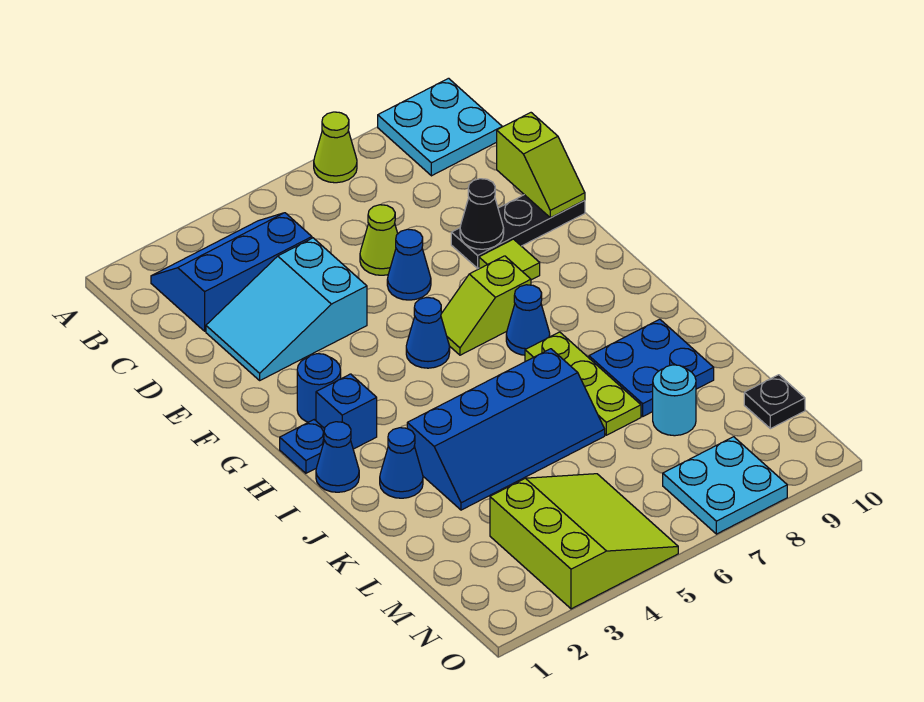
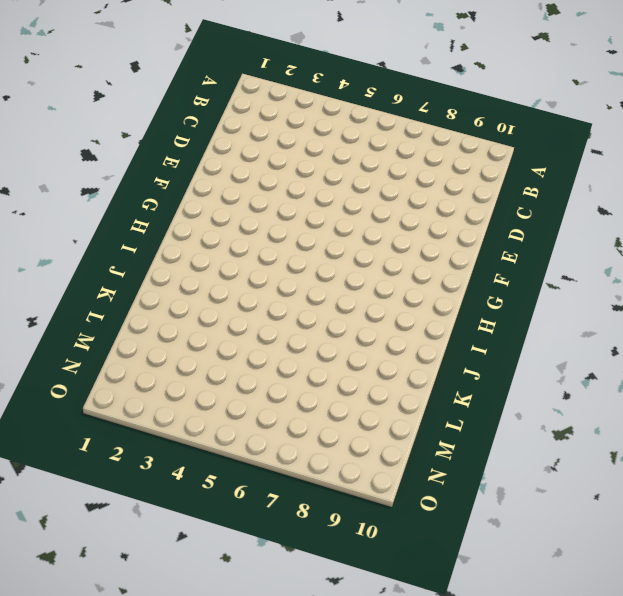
none -> lime cone A7 level 1
none -> cyan plate A9:B10 level 1
none -> blue slope B2:C4 level 1 top C

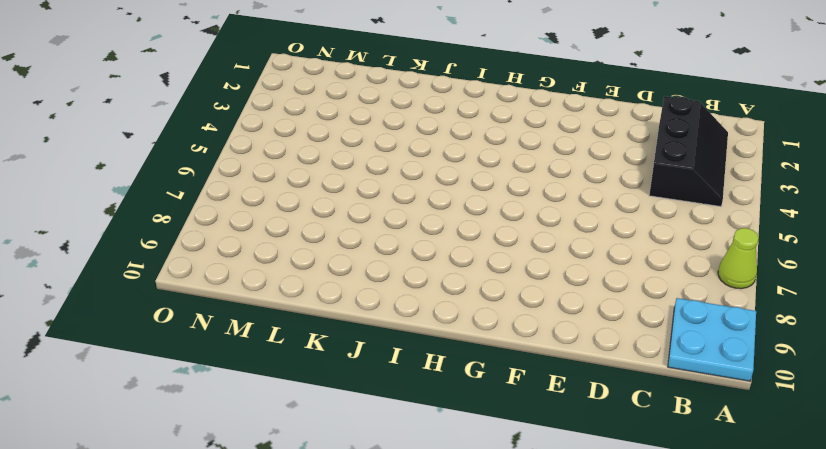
black slope B2:C4 level 1 top C -> blue slope B2:C4 level 1 top C
none -> cyan slope D2:E4 level 1 top 4
none -> lime cone D6 level 1
none -> blue cone E6 level 1

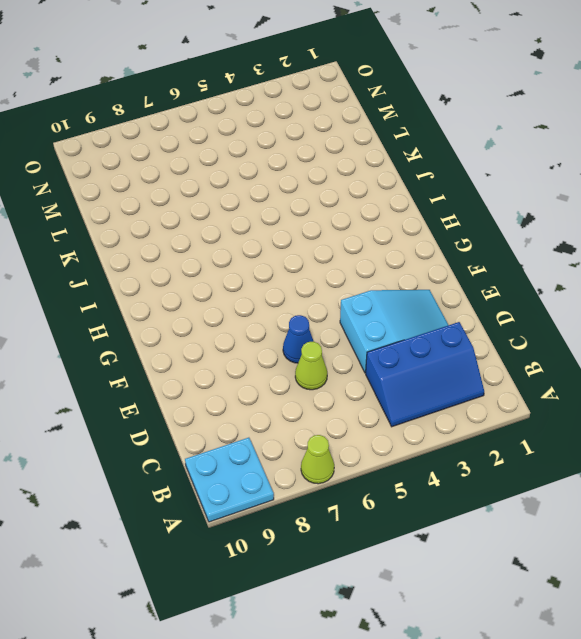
none -> black plate E8:E10 level 1
none -> lime tile F8 level 1
none -> blue round brick G2 level 1

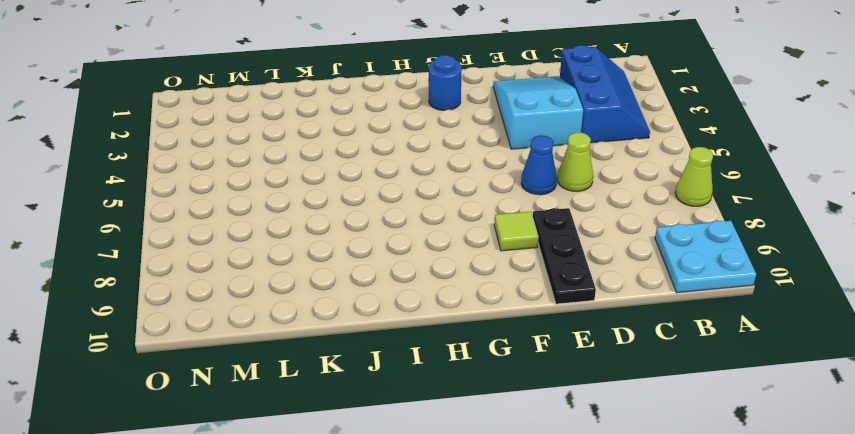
none -> blue cone G5 level 1
none -> lime slope G6:G7 level 1 top 7
none -> blue plate H1 level 1

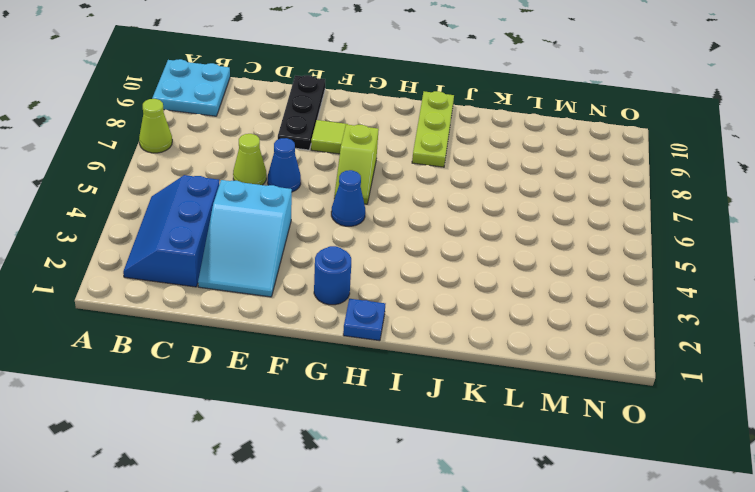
lime plate I8:I10 level 1 -> lime plate I7:K7 level 1
none -> blue brick H2 level 1
none -> blue cone H7 level 1
none -> blue cone I1 level 1

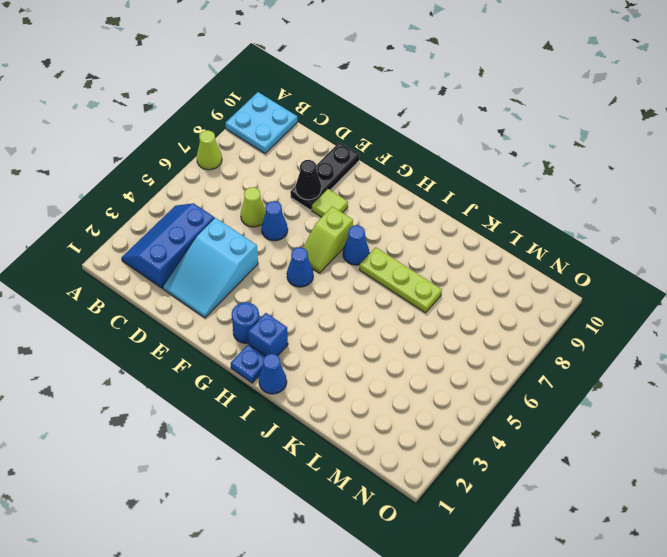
none -> blue cone J2 level 1
none -> blue slope J3:K6 level 1 top J
none -> blue plate J8:K9 level 1

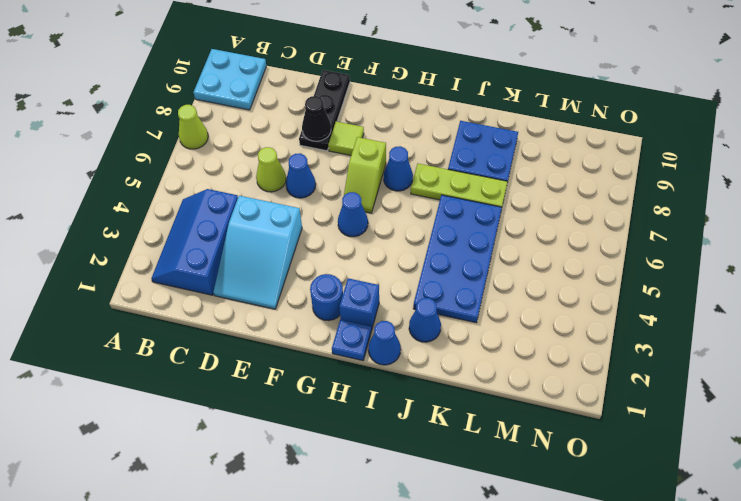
blue plate J3:K6 level 1 -> blue slope J3:K6 level 1 top J
none -> cyan round brick L8 level 1
none -> lime slope M3:O5 level 1 top 3
none -> black plate M10 level 1

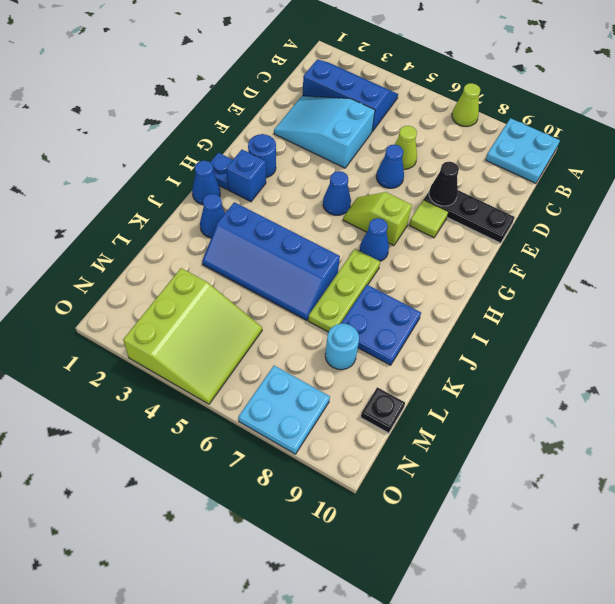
none -> lime slope D10:E10 level 2 top D

